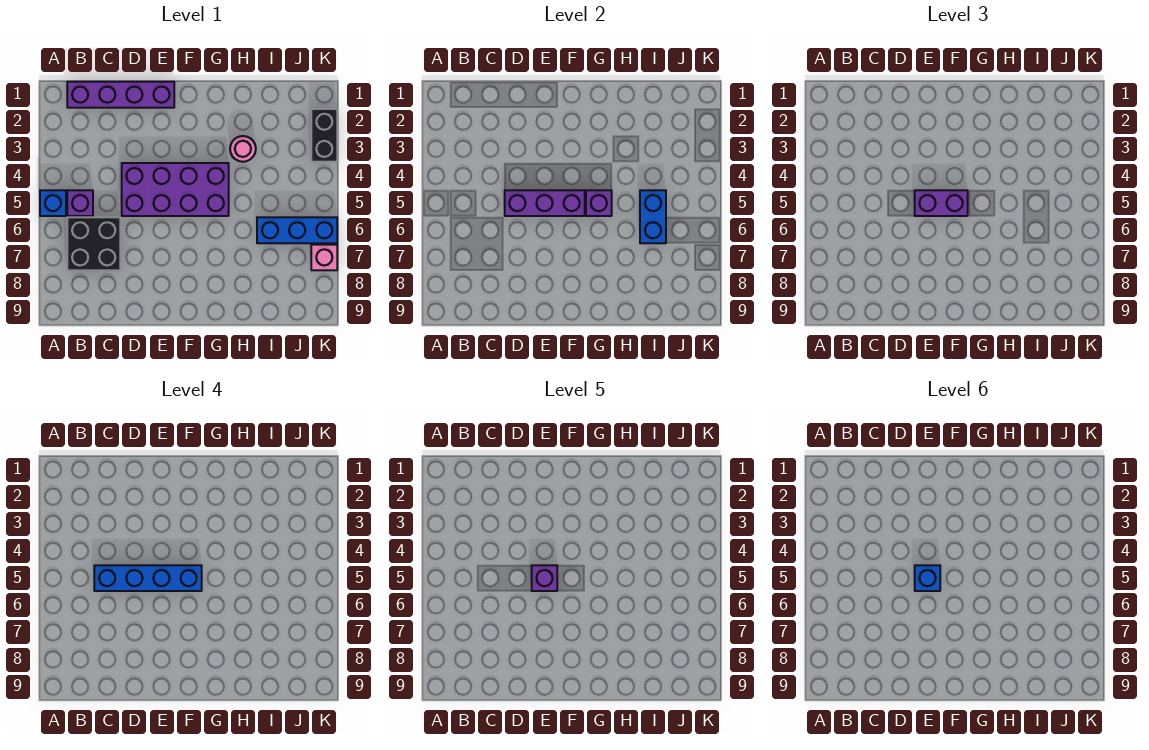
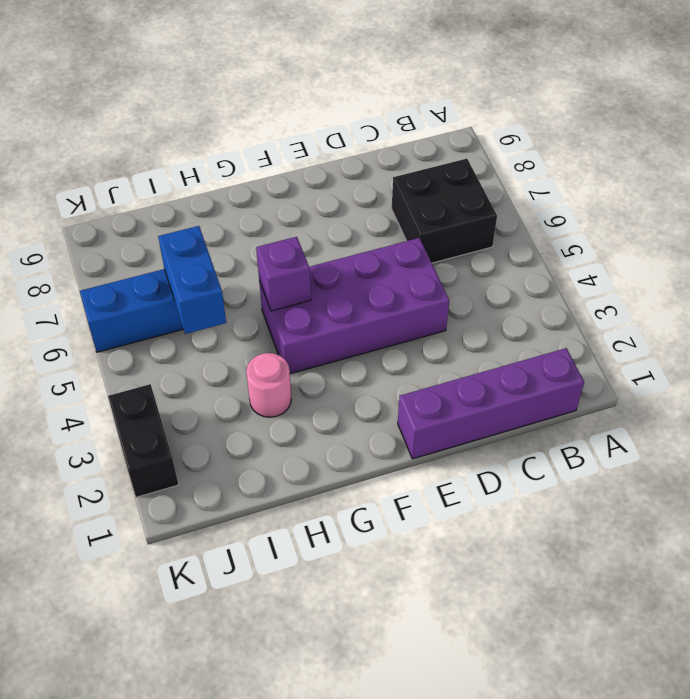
none -> blue brick A5 level 1
none -> purple brick B5 level 1
none -> pink brick K7 level 1

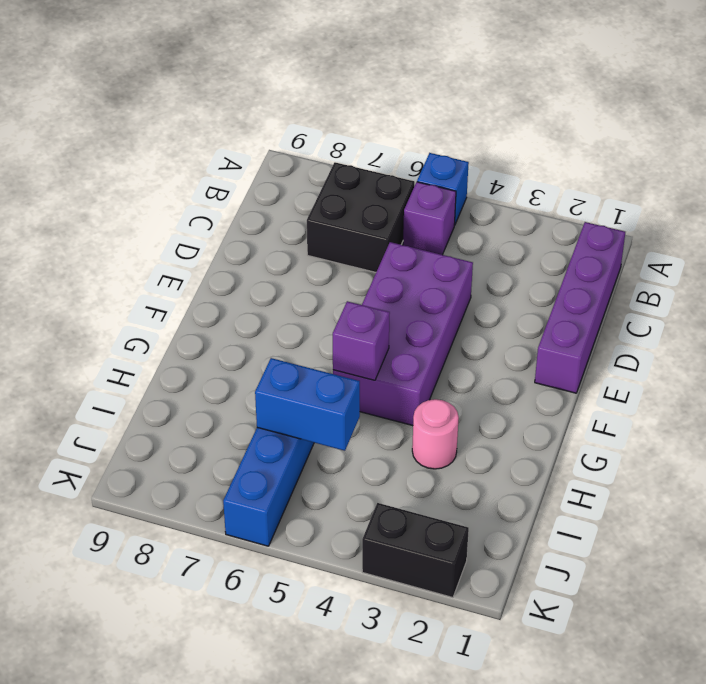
none -> pink brick K7 level 1
none -> purple brick D5:F5 level 2
none -> purple brick E5:F5 level 3

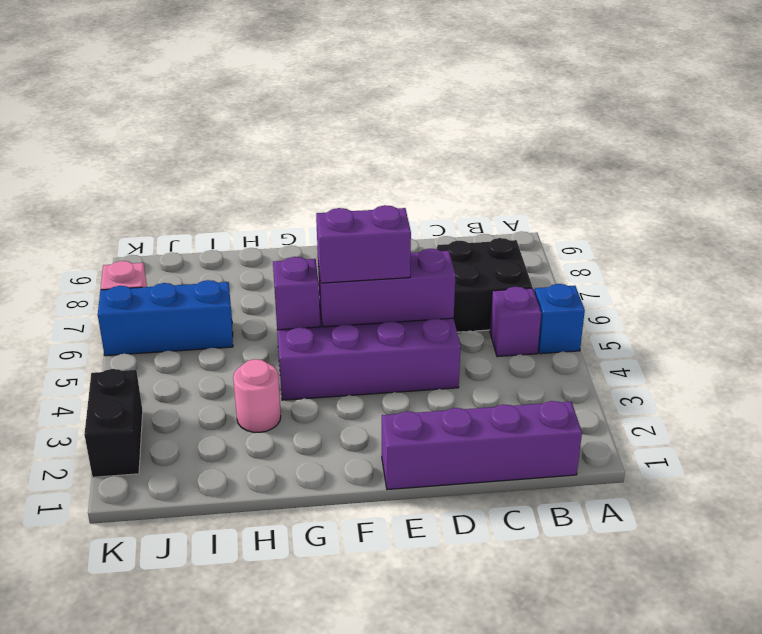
none -> blue brick I5:I6 level 2
none -> blue brick C5:F5 level 4
none -> purple brick E5 level 5

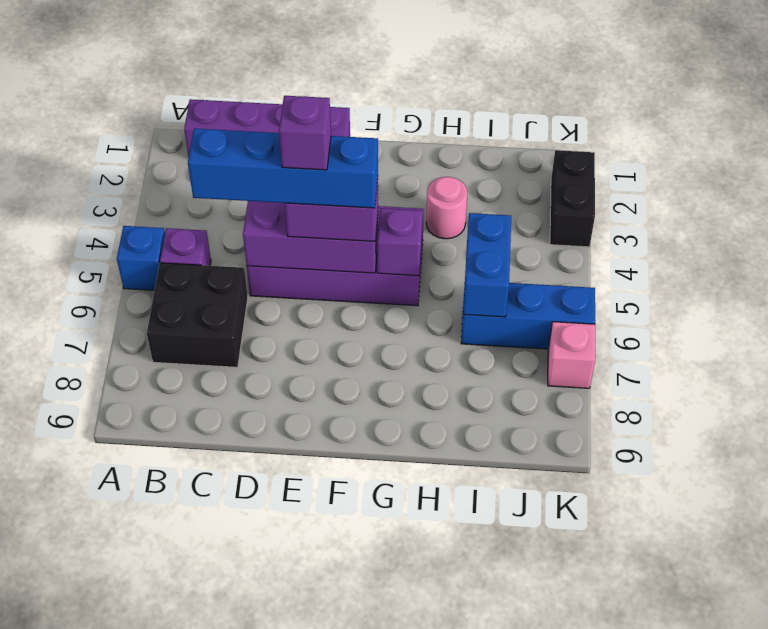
none -> blue brick E5 level 6

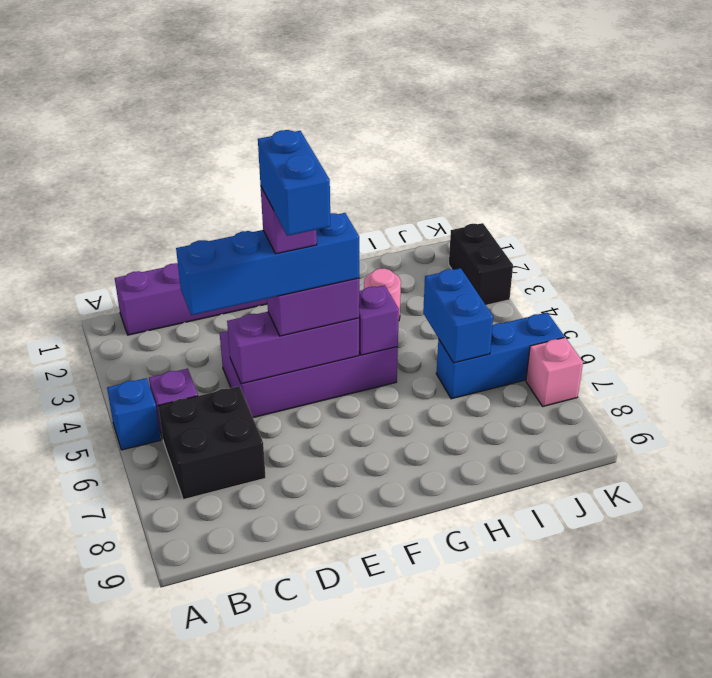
blue brick E5:E6 level 6 -> blue brick E5 level 6

